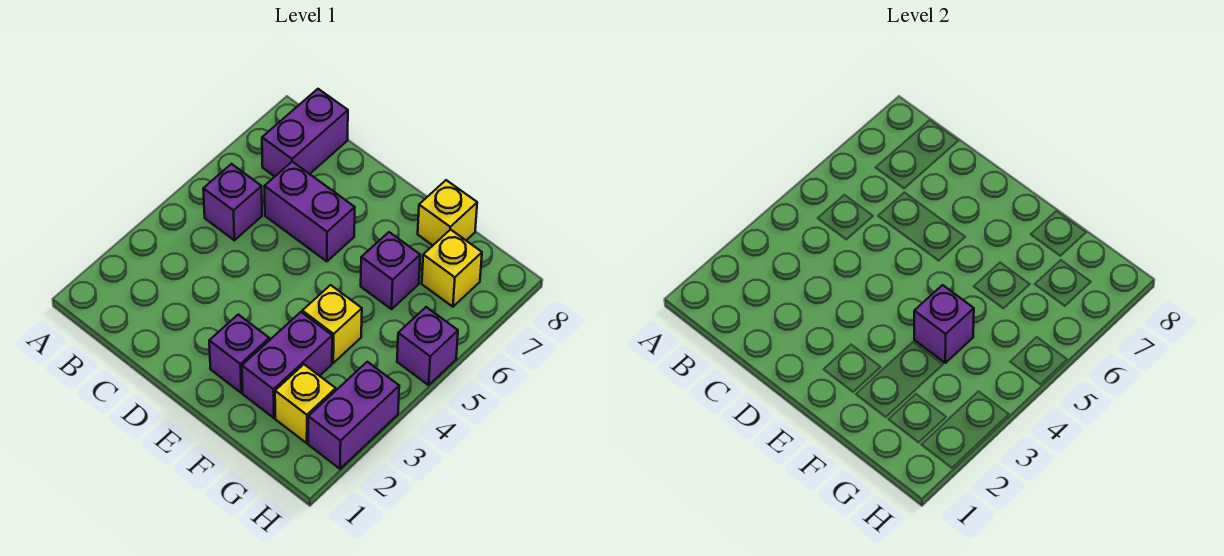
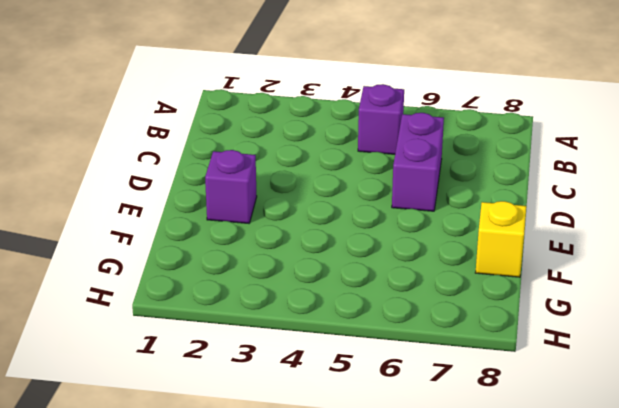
none -> purple brick B7:B8 level 1
none -> purple brick F2:F3 level 1
none -> yellow brick F4 level 1

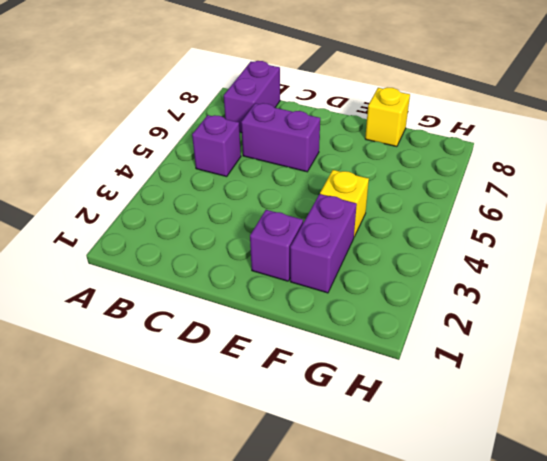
none -> purple brick F6 level 1
none -> yellow brick G2 level 1
none -> yellow brick G7 level 1

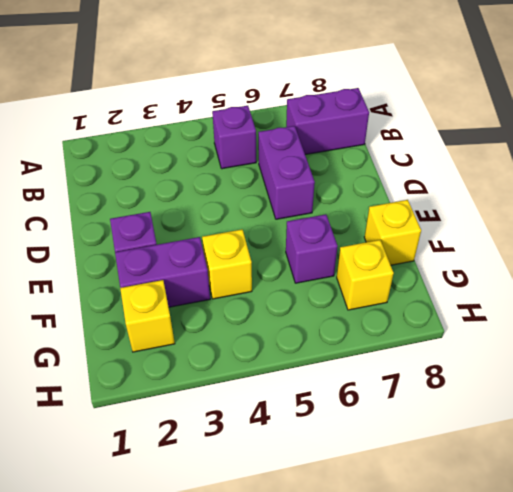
none -> purple brick H2:H3 level 1
none -> purple brick H5 level 1
none -> purple brick F4 level 2

